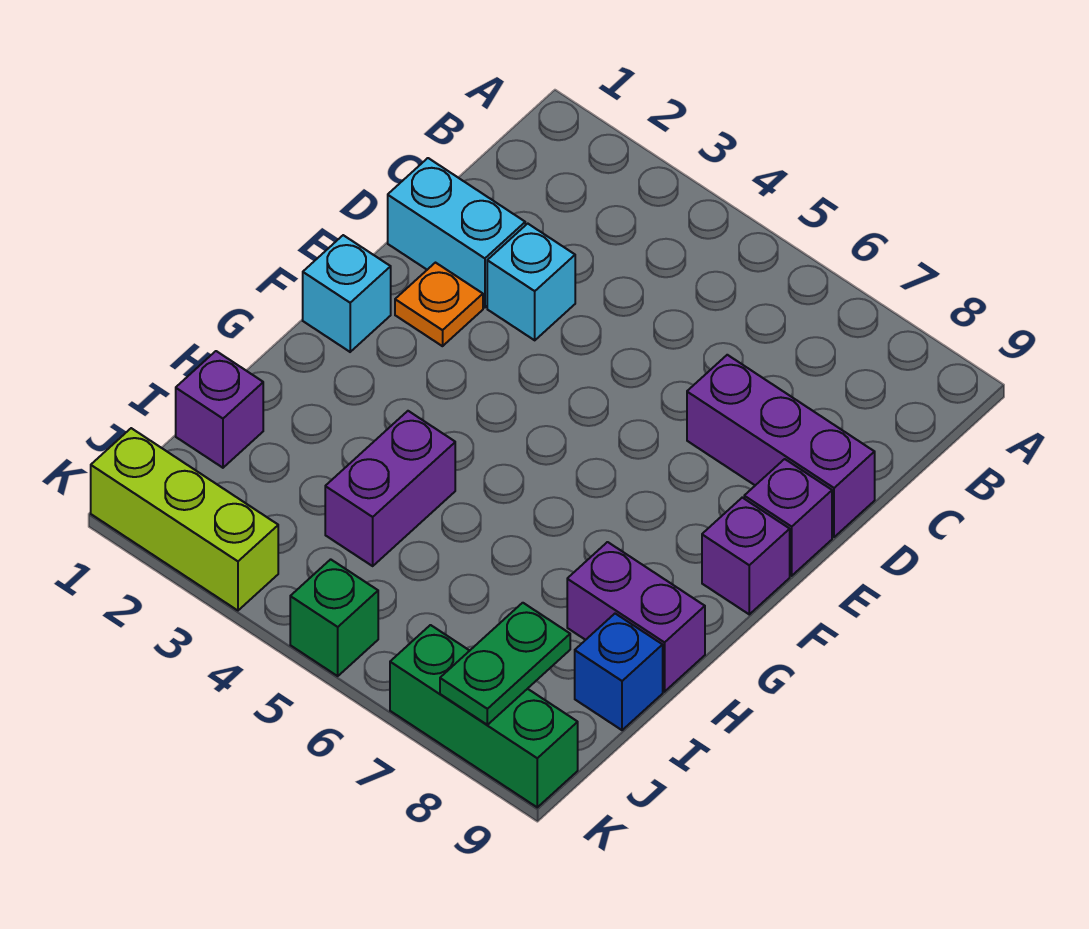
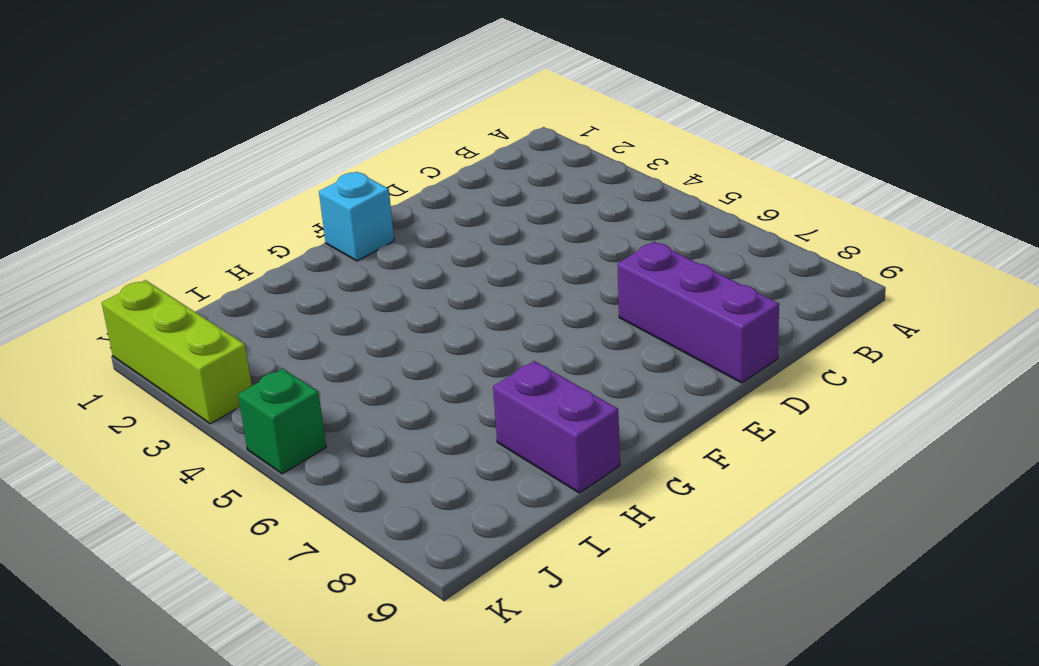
none -> cyan brick D1:D2 level 1
none -> cyan brick D3 level 1
none -> orange plate E2 level 1

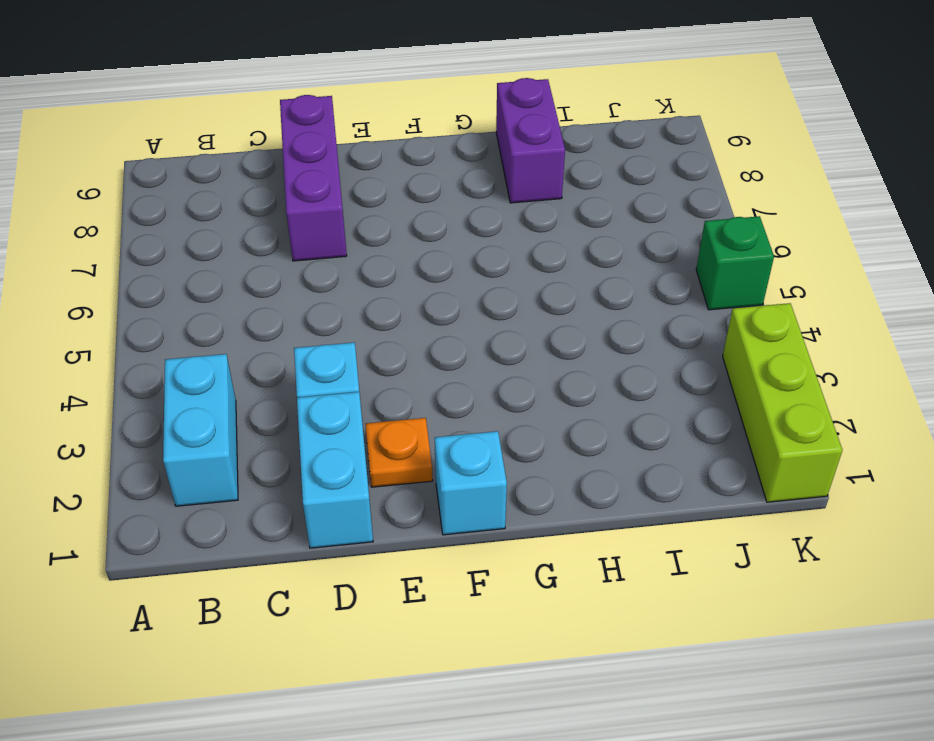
cyan brick B2:B3 level 1 -> none
none -> purple brick E9 level 1
none -> purple brick F9 level 1
none -> purple brick H4:I4 level 1

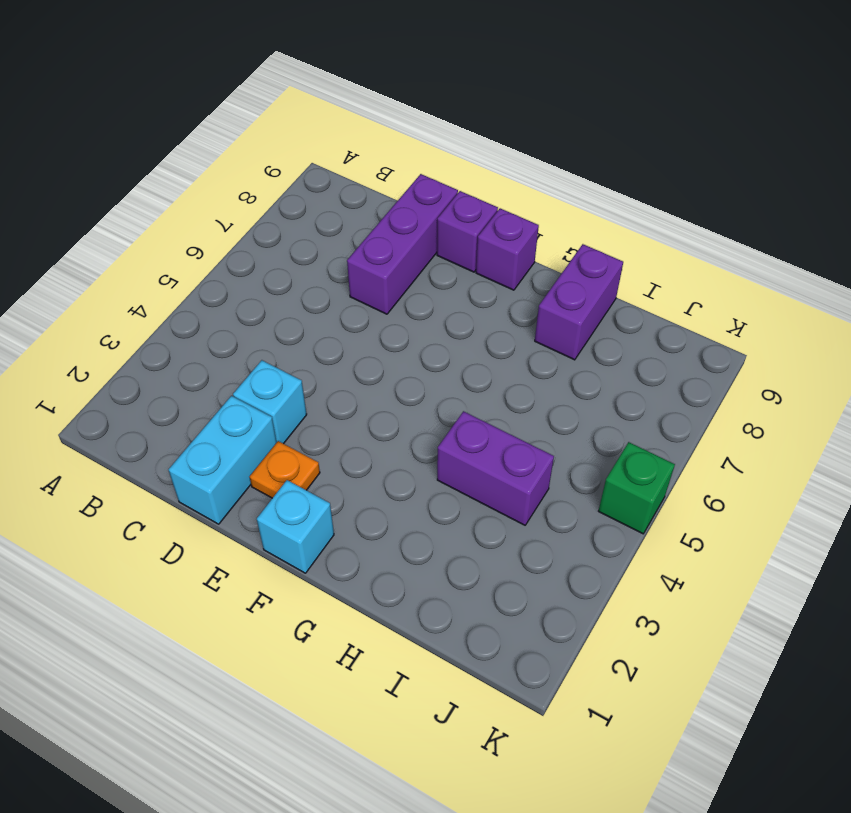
none -> purple brick I1 level 1
none -> blue brick I9 level 1
none -> lime brick K1:K3 level 1

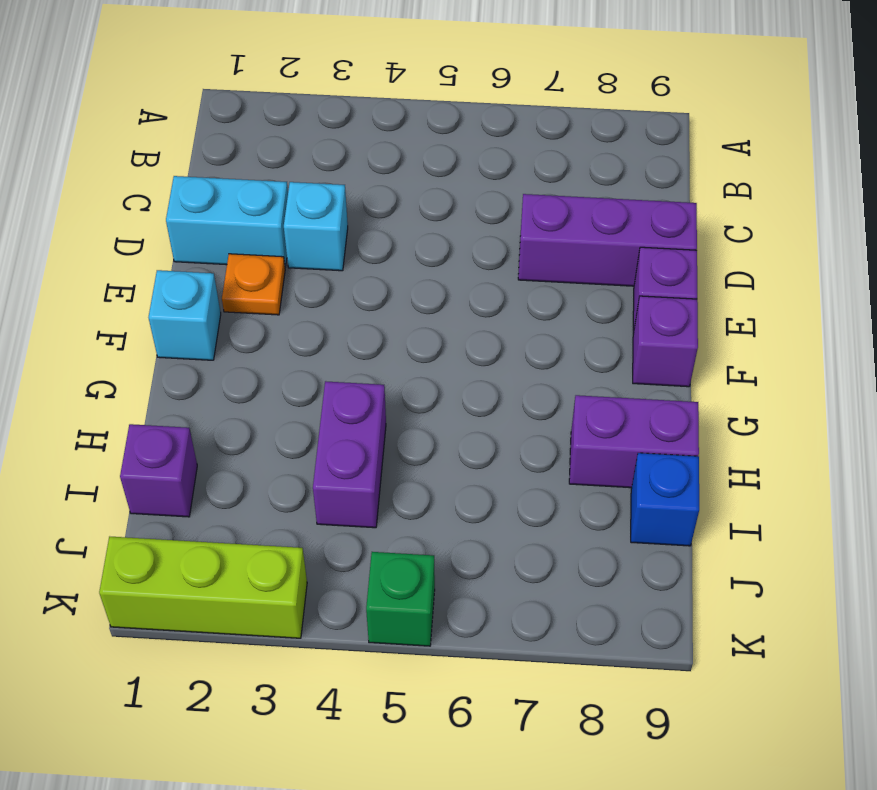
none -> green brick K7:K9 level 1
none -> green plate J8:K8 level 2

